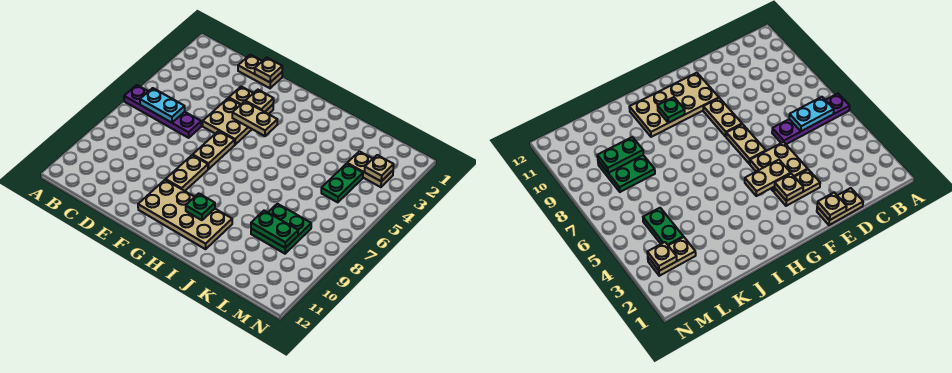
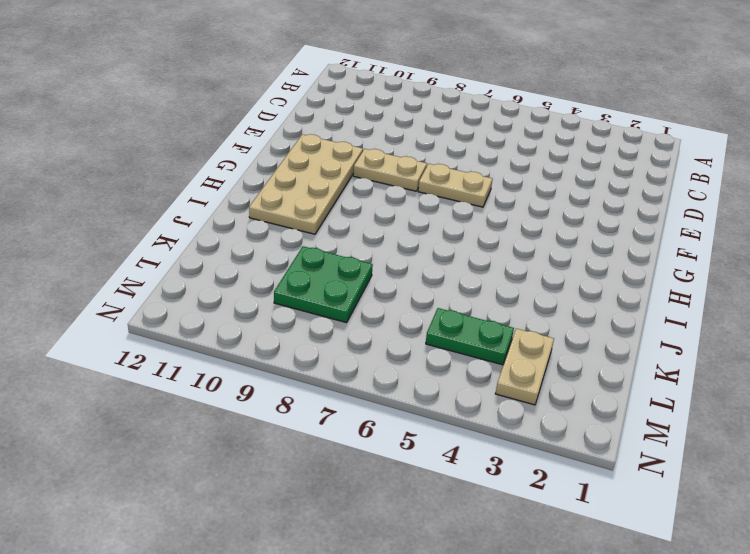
none -> purple plate A6:D6 level 1
none -> tan plate D1:E1 level 1
none -> tan plate E3:F3 level 1

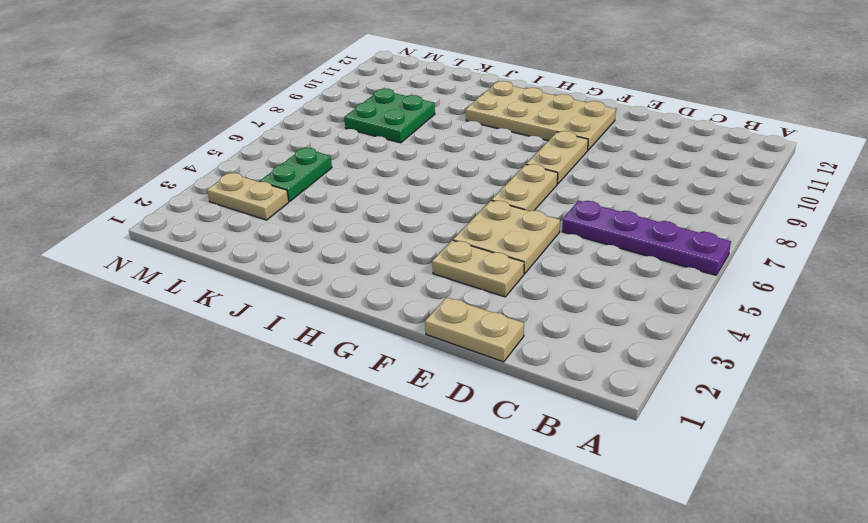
none -> cyan plate B6:C6 level 2
none -> tan plate E1 level 2
none -> tan plate F3 level 2

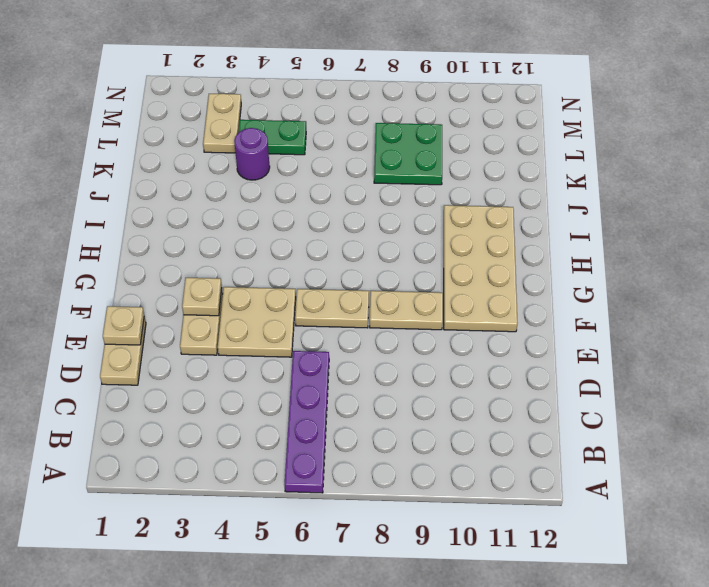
purple round brick K4 level 1 -> none
none -> cyan plate B6:C6 level 2
none -> tan plate F4:G4 level 2
none -> green plate H10 level 2

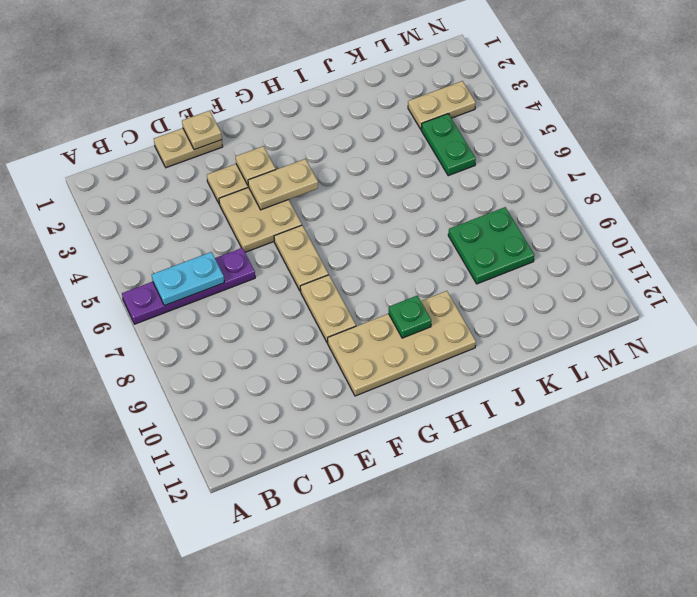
none -> green plate K9:L9 level 2
none -> tan plate M3 level 2

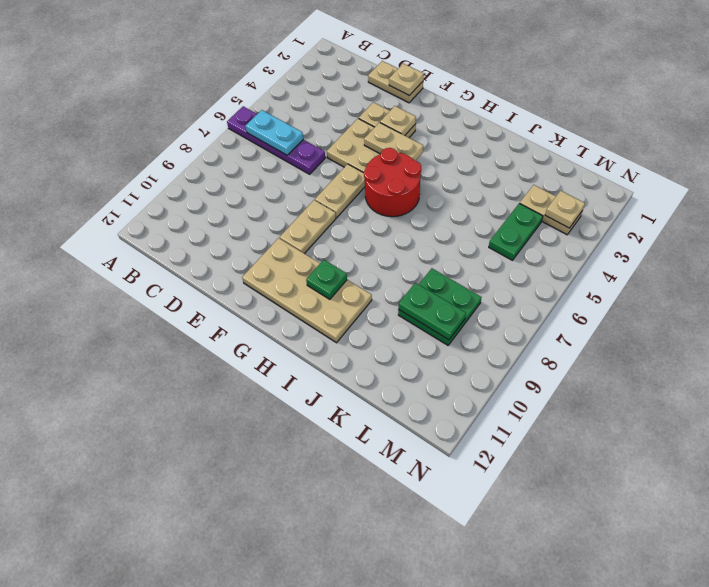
red round brick G5:H6 level 1 -> none

